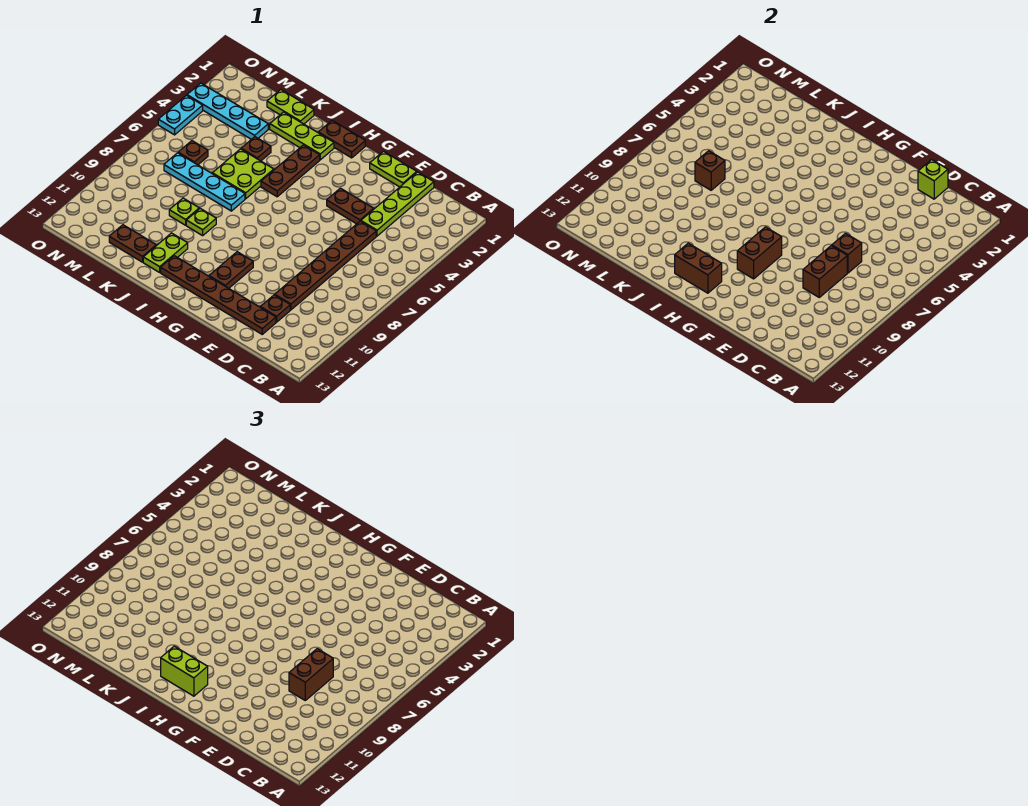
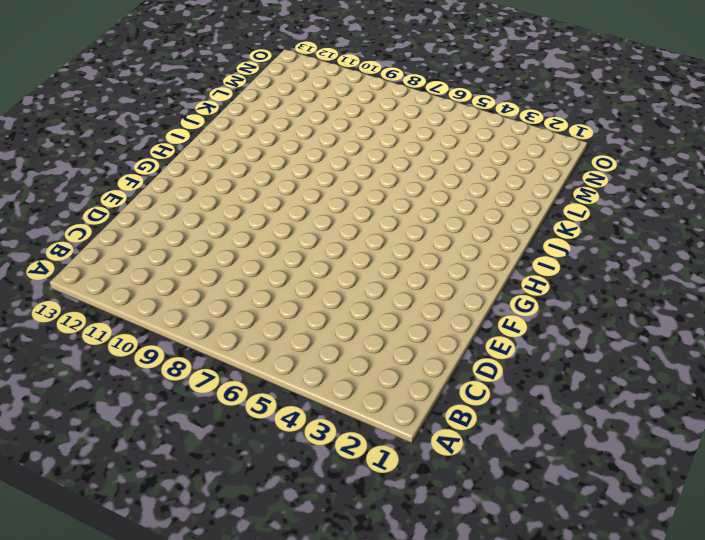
none -> lime plate D1:D4 level 1
none -> brown plate D5:D10 level 1
none -> brown plate D11 level 1

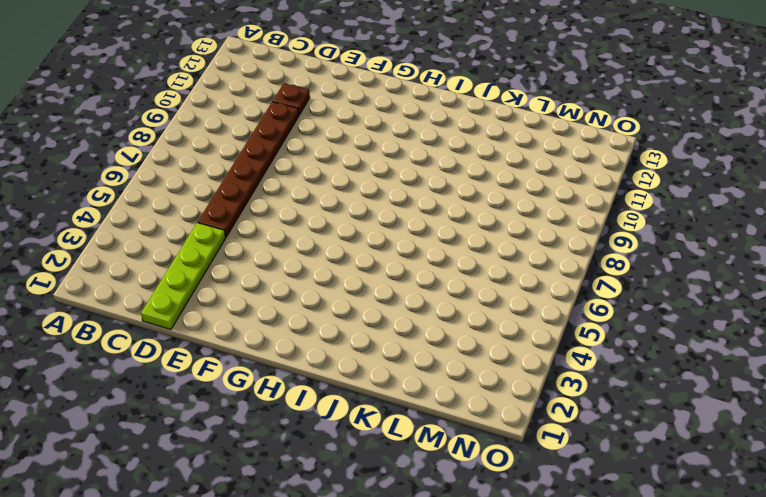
none -> brown plate D12:I12 level 1
none -> lime plate E1:F1 level 1
none -> brown plate E4:F4 level 1

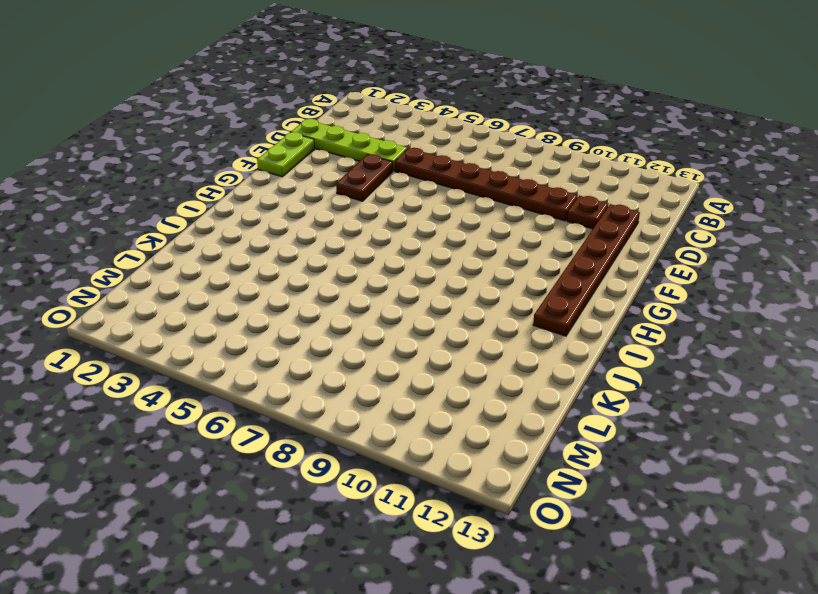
none -> brown plate G10:G11 level 1
none -> brown plate H1:I1 level 1
none -> lime plate I2:K2 level 1

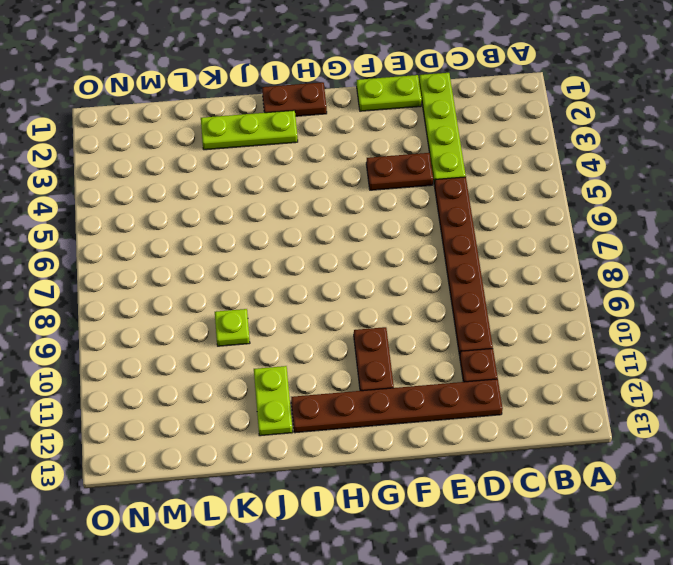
none -> brown plate I3:I5 level 1
none -> lime plate J5:K6 level 1
none -> cyan plate J7:M7 level 1

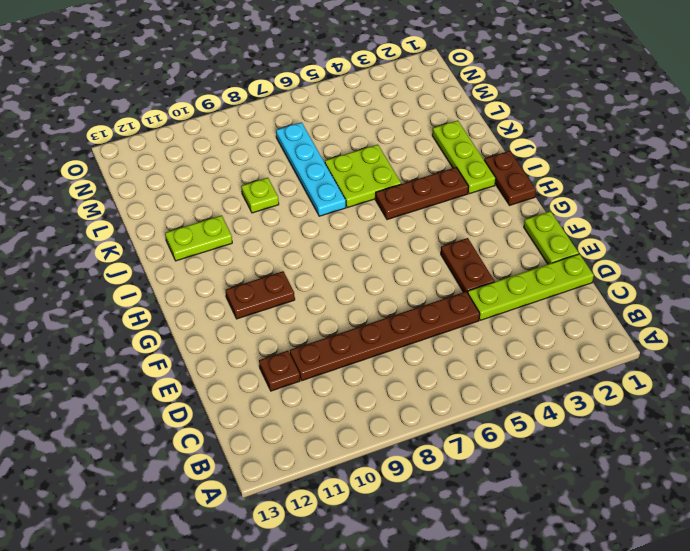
none -> brown plate D12:I12 level 1
none -> lime plate J9 level 1
none -> lime plate K1:L1 level 1

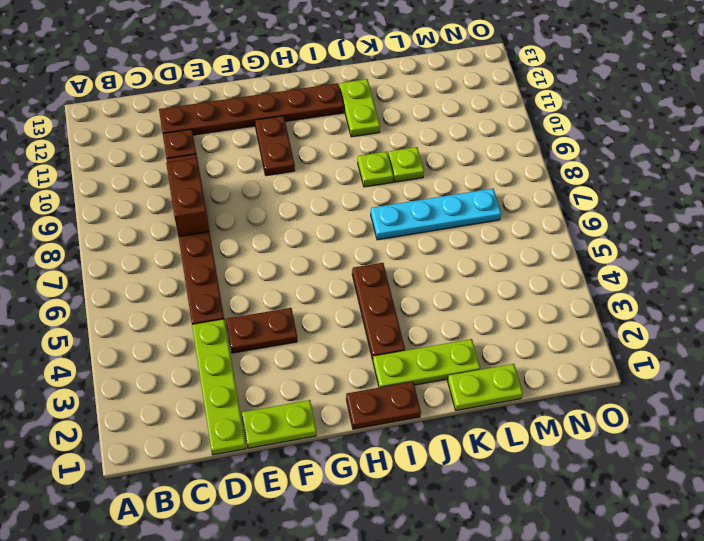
none -> lime plate J5:K6 level 1
none -> brown plate K4 level 1
none -> brown plate K12:L12 level 1

